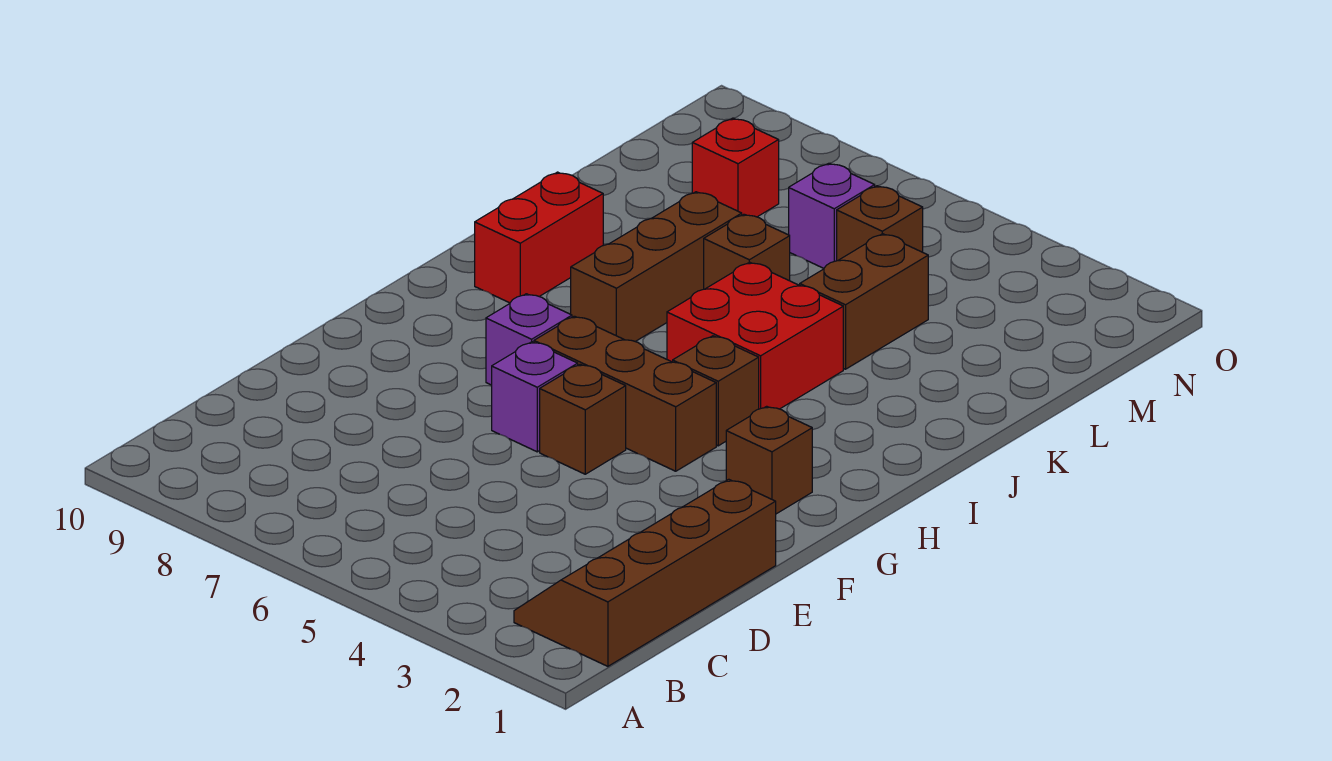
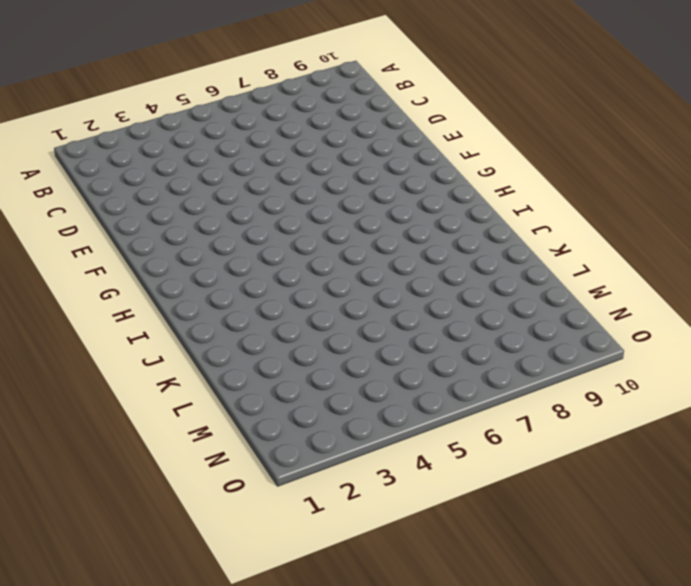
none -> brown slope B1:E2 level 1 top 1
none -> brown brick F5 level 1
none -> purple brick F6 level 1

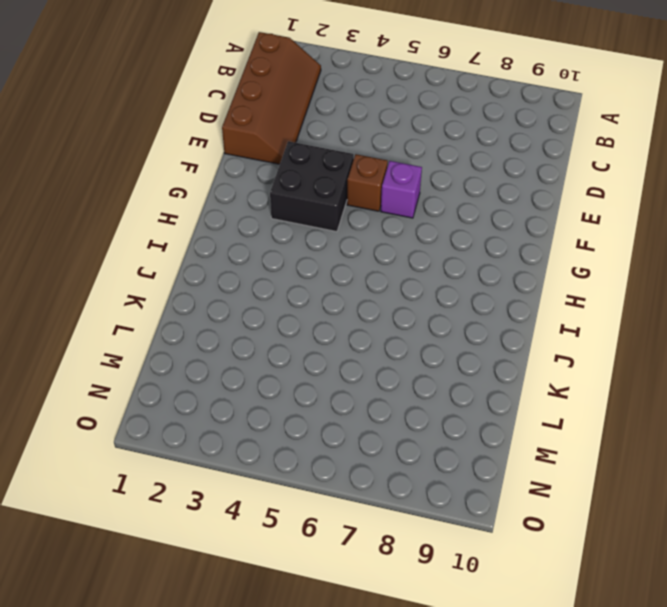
black brick F3:G4 level 1 -> brown brick G4:G6 level 1
none -> brown brick G2 level 1
none -> purple brick G7 level 1
none -> brown brick H4 level 1

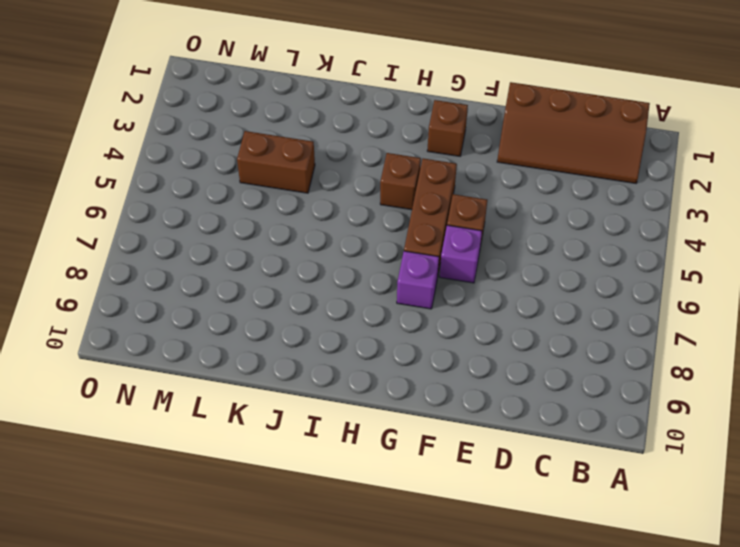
none -> red brick I4:J5 level 1
none -> brown brick I7:K7 level 1
none -> red brick I9:J9 level 1

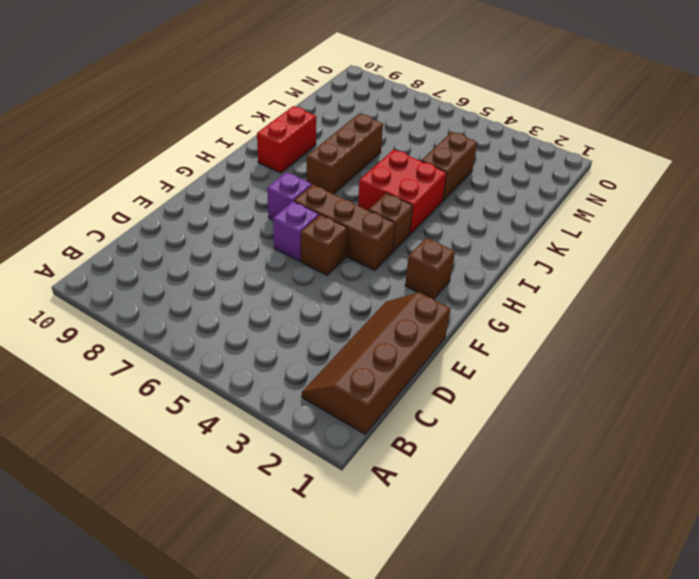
none -> brown brick K6 level 1
none -> brown brick M5 level 1
none -> purple brick M6 level 1

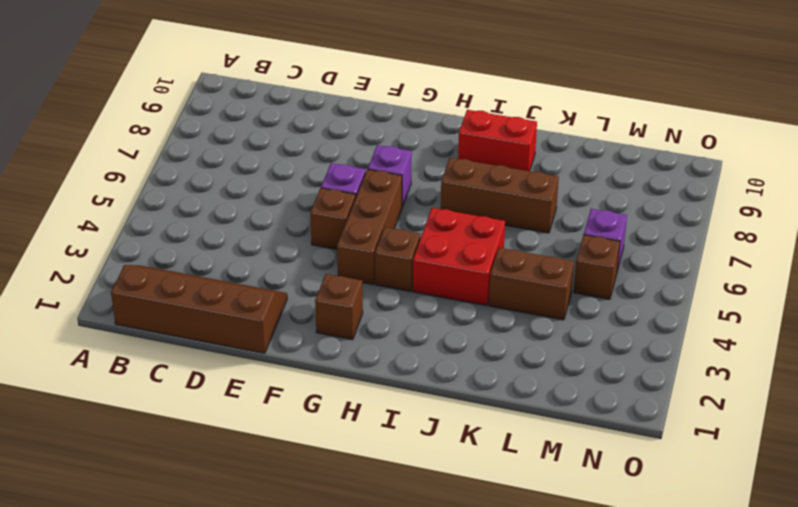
none -> brown brick K6 level 1
none -> red brick M8 level 1

